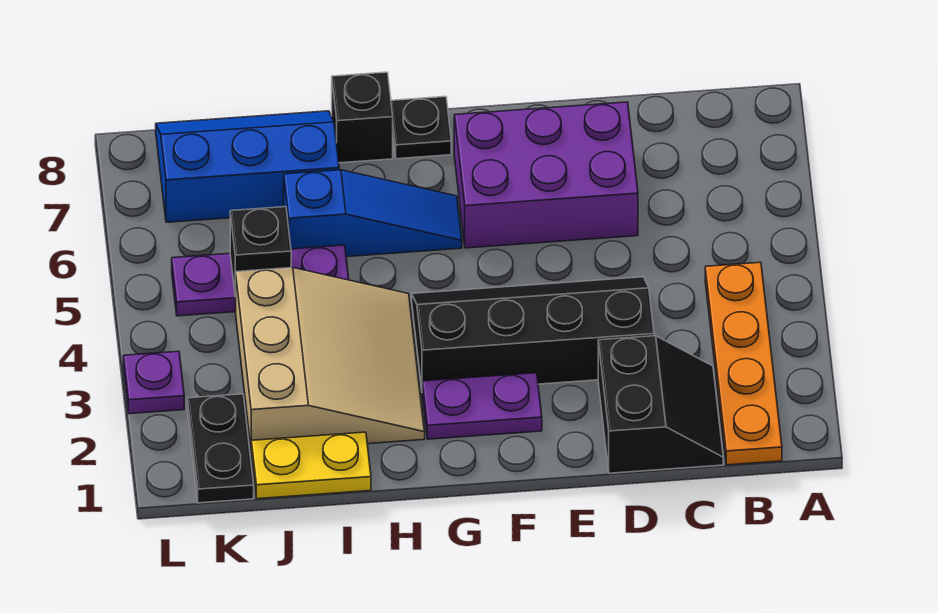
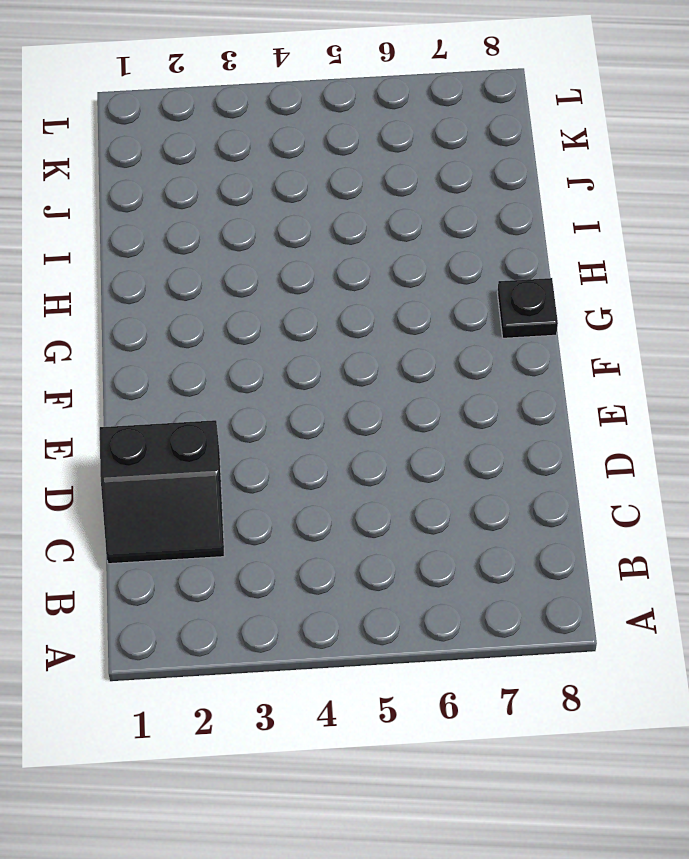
none -> orange plate B1:B4 level 1
none -> black slope D3:G4 level 1 top 3
none -> purple brick D6:F7 level 1

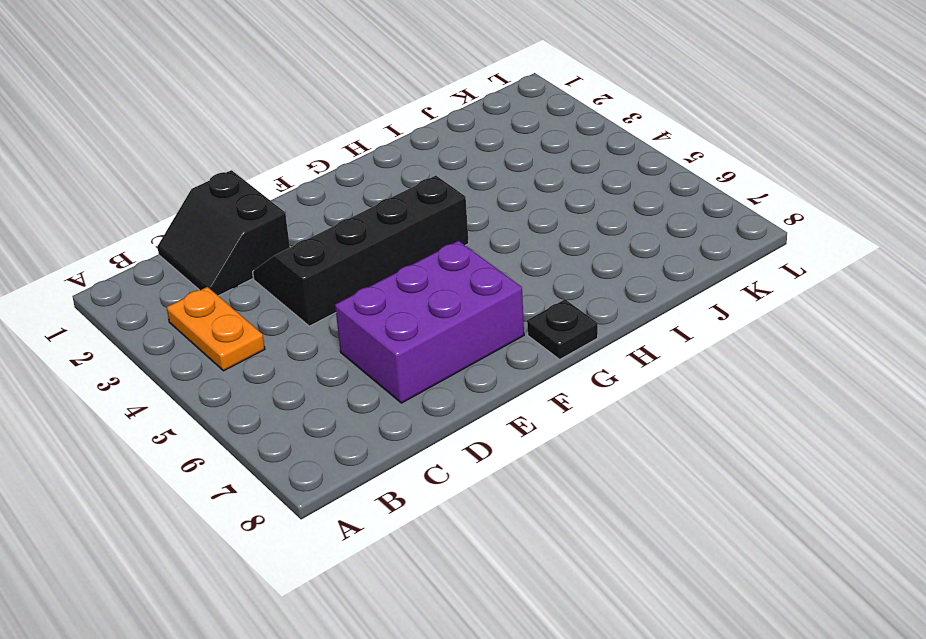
orange plate B3:B4 level 1 -> orange plate B1:B4 level 1
black slope D3:G4 level 1 top 4 -> black slope D3:G4 level 1 top 3
none -> purple plate F2:G2 level 1
none -> blue slope G6:I6 level 1 top I
none -> tan slope H2:J4 level 1 top J

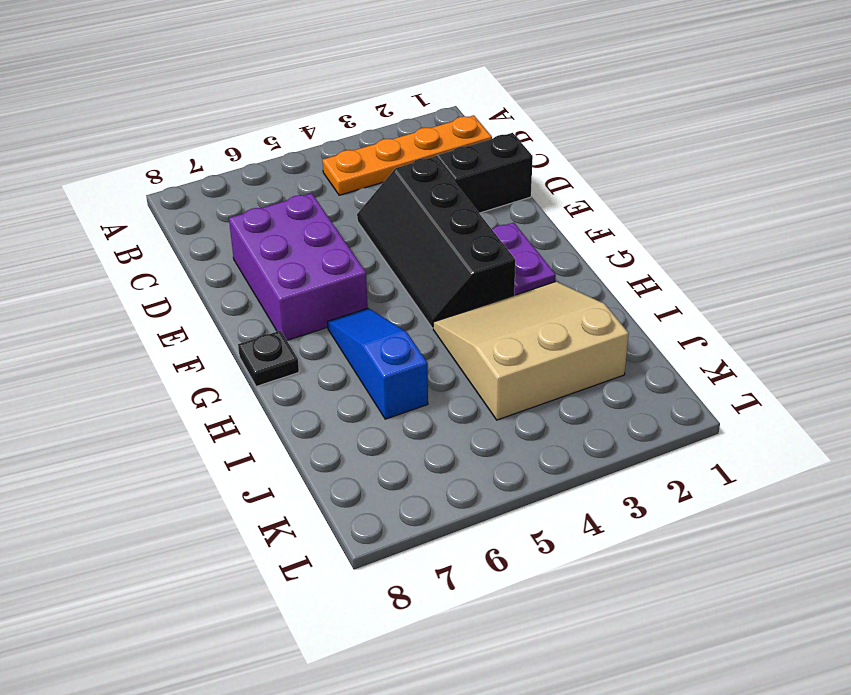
none -> black brick H8 level 1
none -> yellow plate I1:J1 level 1
none -> purple plate I5:K5 level 1

